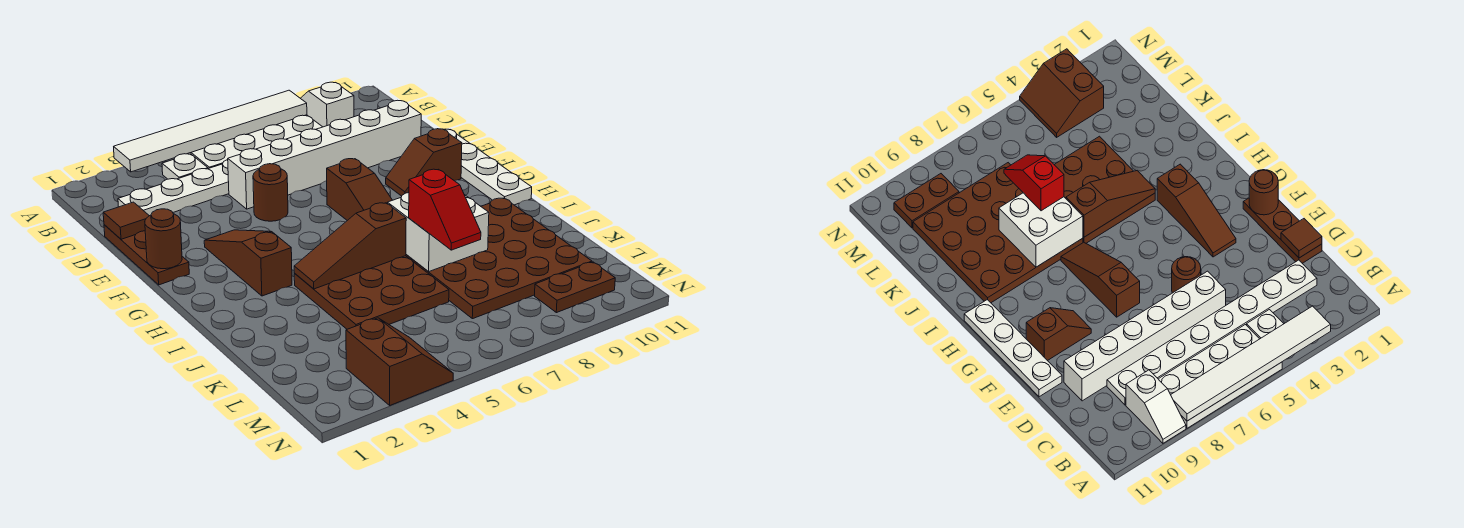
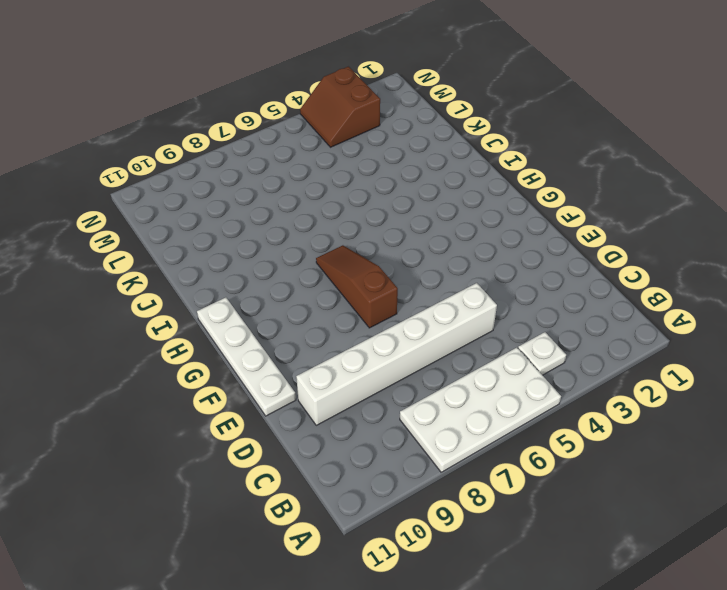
none -> white slope A9:B9 level 1 top B
none -> white plate C2:C9 level 1
none -> brown plate D1:F1 level 1

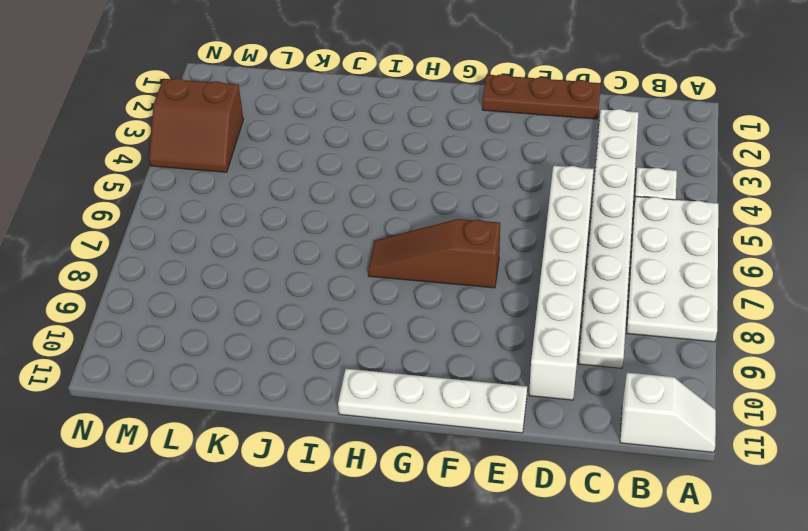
white slope A11:B11 level 1 top B -> white slope A9:B9 level 1 top B
none -> brown round brick E5 level 1
none -> brown slope F3:H3 level 1 top H
none -> brown slope F9:F10 level 1 top 10

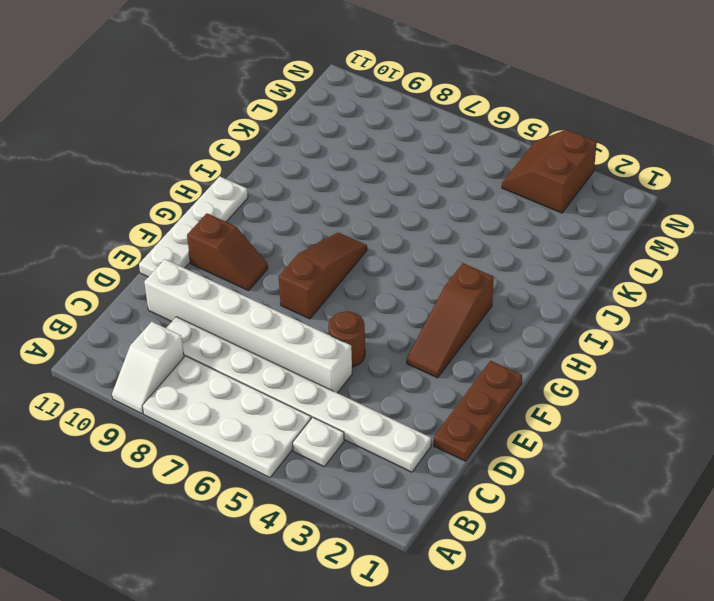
none -> brown plate I4:K6 level 1
none -> brown plate I7:L10 level 1
none -> brown plate M9:M10 level 1

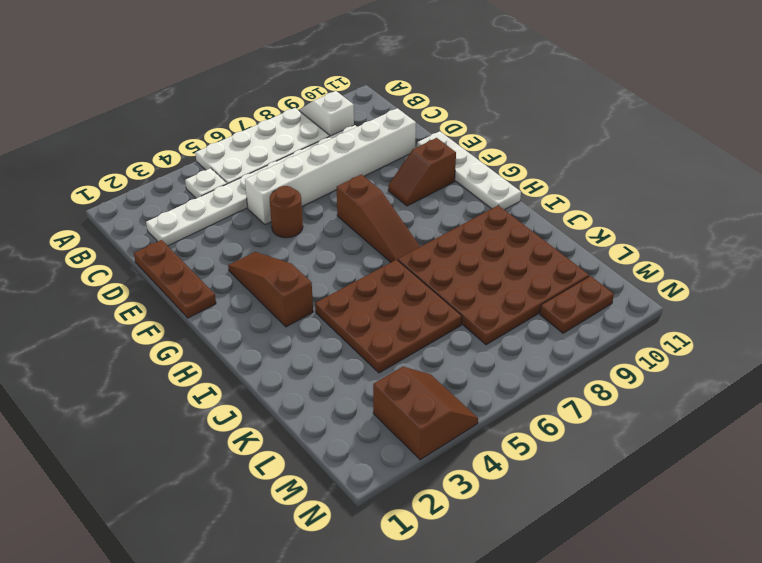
none -> white tile A3:A8 level 2
none -> brown tile D1 level 2
none -> brown round brick F1 level 2

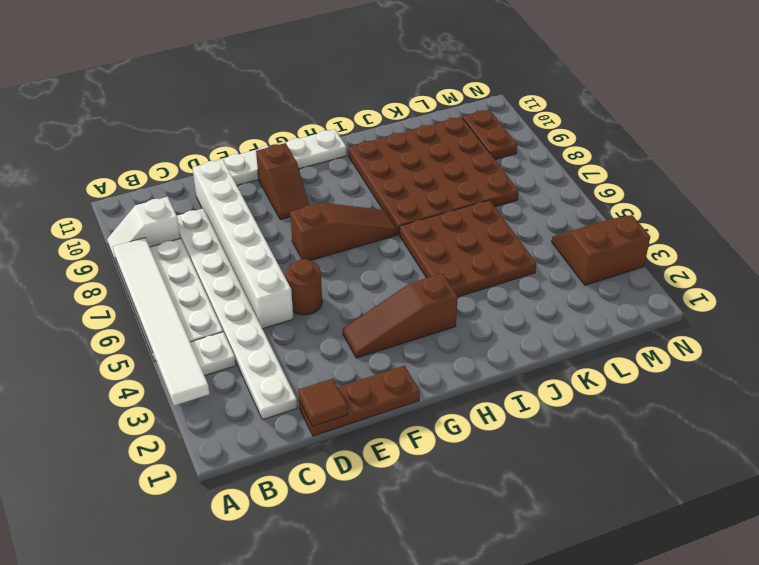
none -> brown round brick F1 level 2
none -> brown slope I4:I6 level 2 top 6
none -> white brick I7:J8 level 2

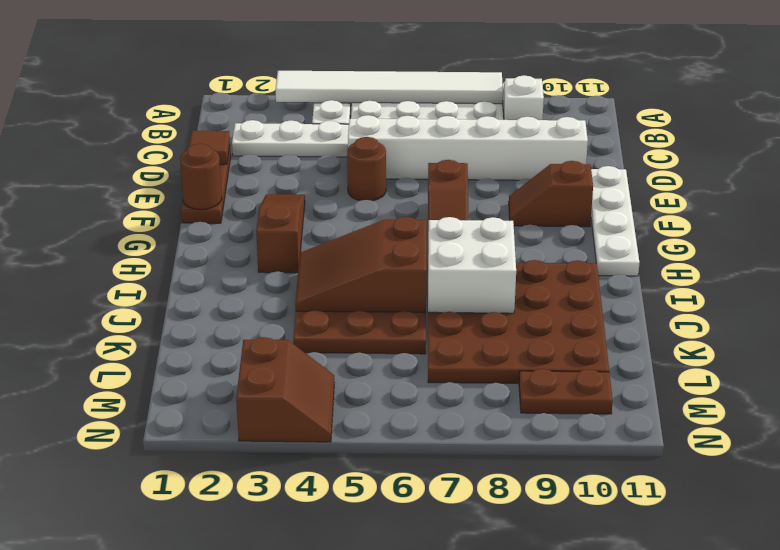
brown slope I4:J6 level 2 top 6 -> brown slope I4:I6 level 2 top 6
none -> red slope J7:K7 level 3 top J

